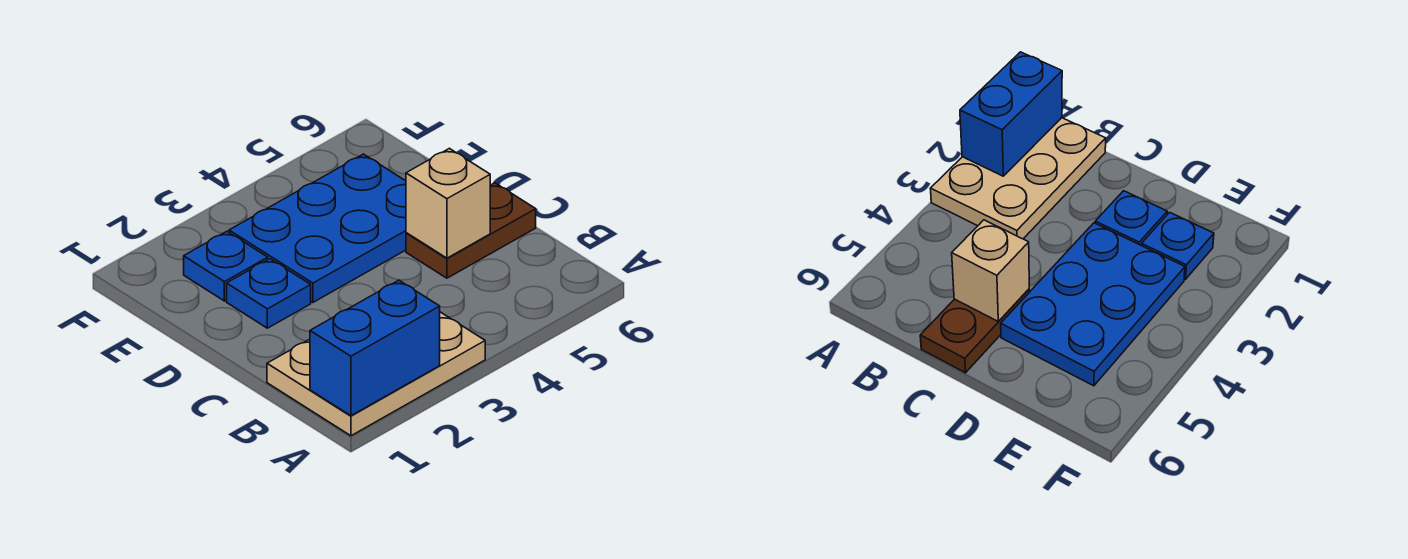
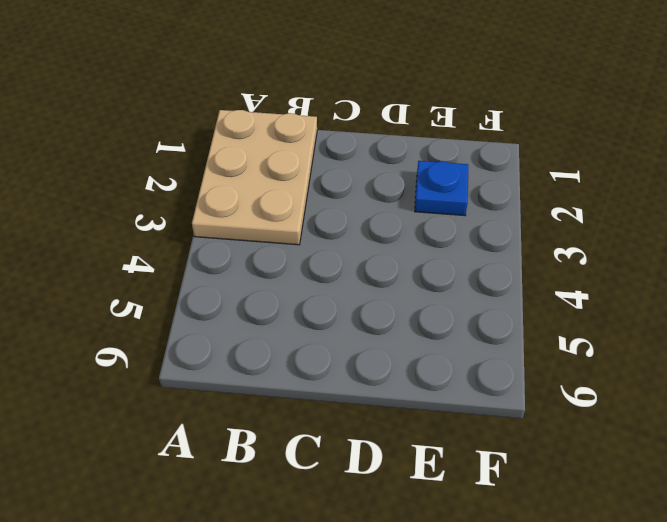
none -> brown plate C5:C6 level 1
none -> blue plate D2 level 1

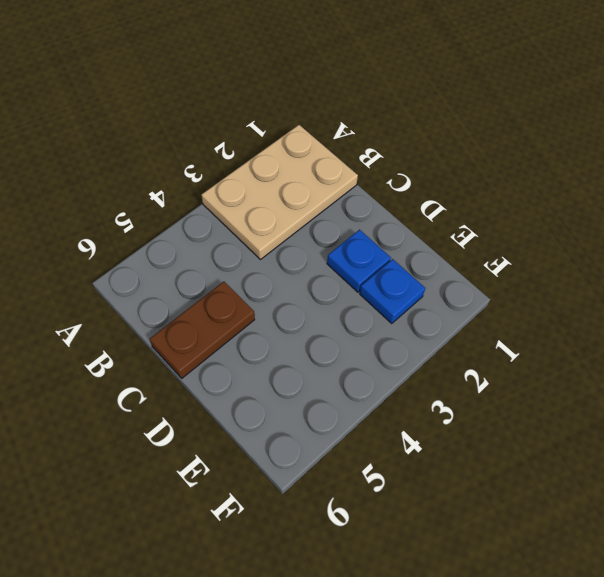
none -> blue plate D3:E5 level 1
none -> blue brick A1:A2 level 2

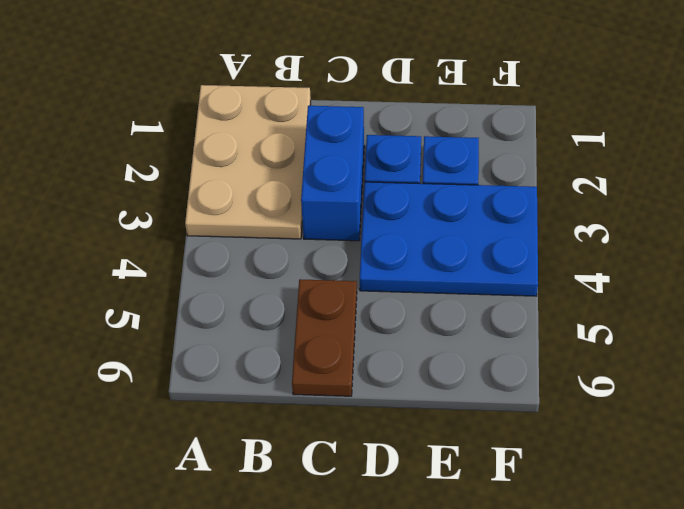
blue brick C2:C3 level 1 -> blue brick A1:A2 level 2
blue plate D3:F4 level 1 -> blue plate D3:E5 level 1
none -> tan brick C5 level 2

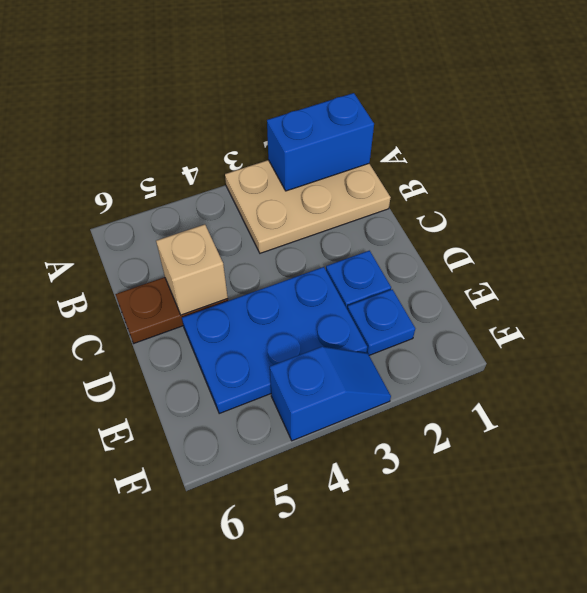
blue slope F3:F4 level 1 top 4 -> none

